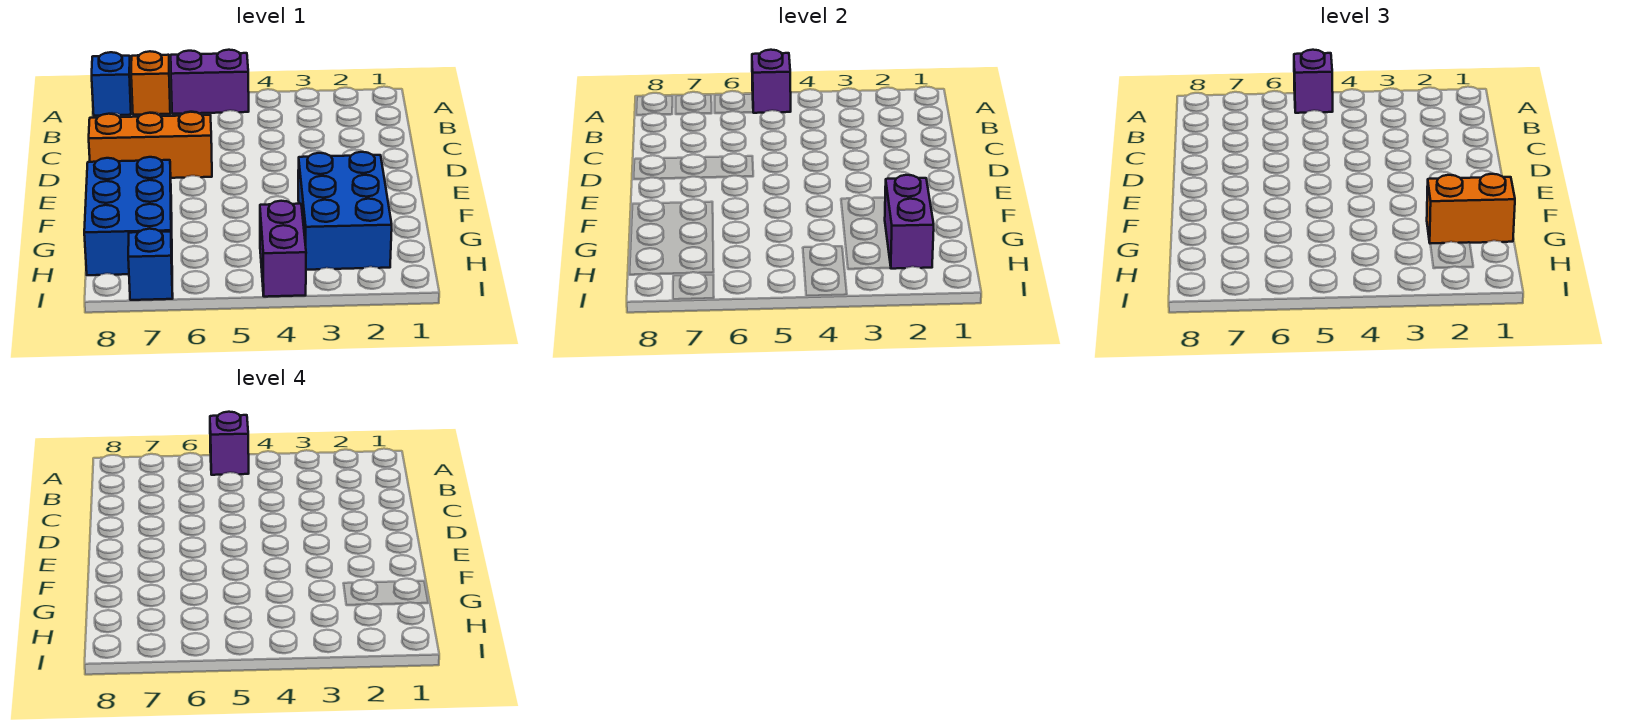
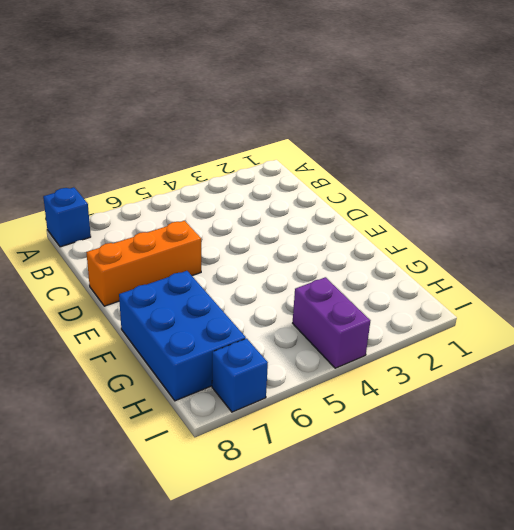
none -> purple brick A5:A6 level 1
none -> orange brick A7 level 1
none -> blue brick F2:H3 level 1

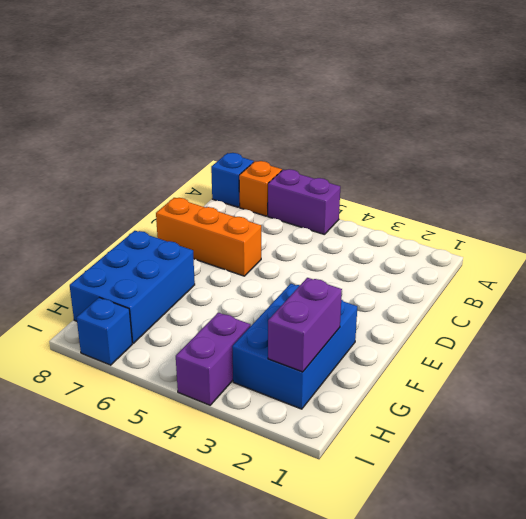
none -> purple brick A5 level 2
none -> purple brick A5 level 3
none -> orange brick G1:G2 level 3

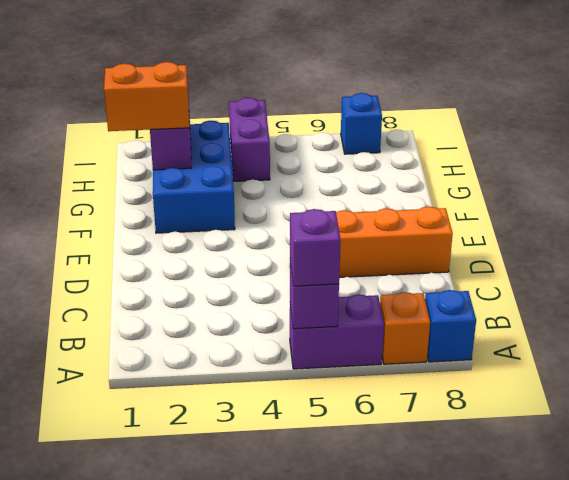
none -> blue brick F7:H8 level 1
none -> purple brick A5 level 4

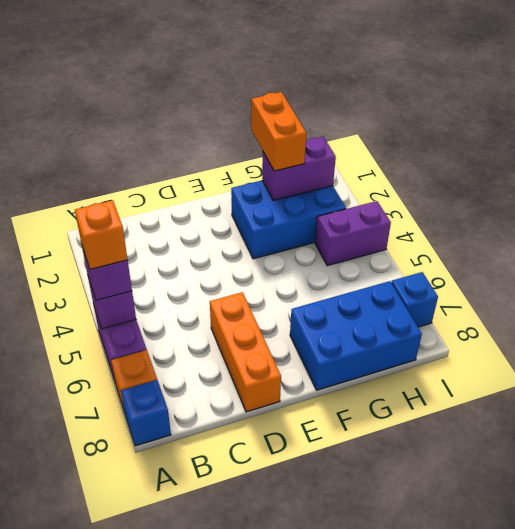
orange brick A5 level 4 -> purple brick A5 level 4

